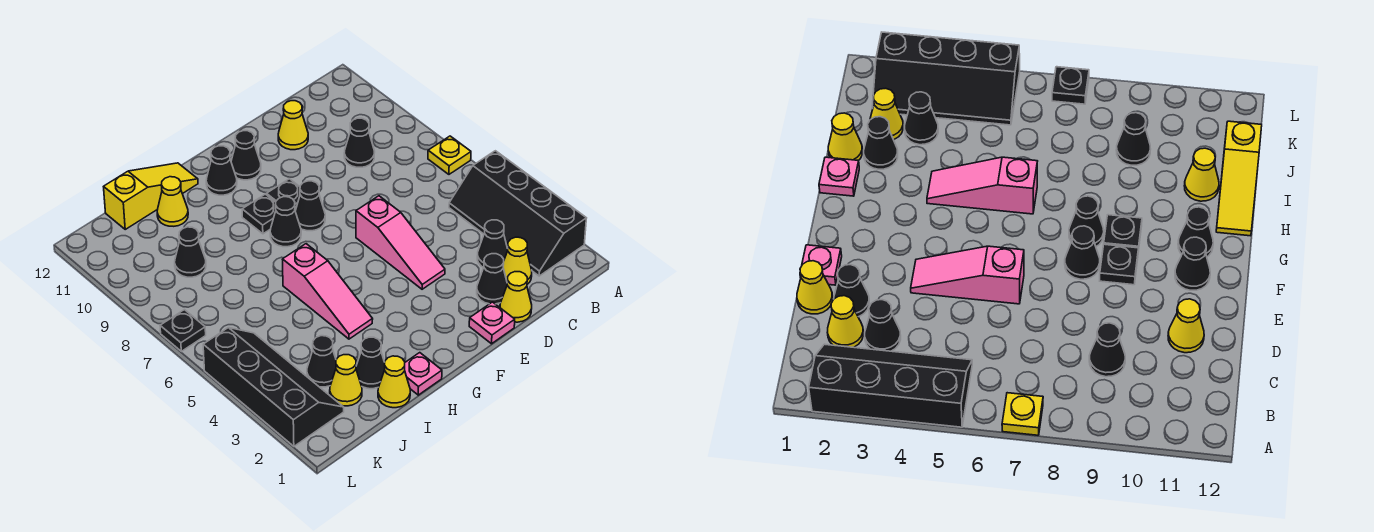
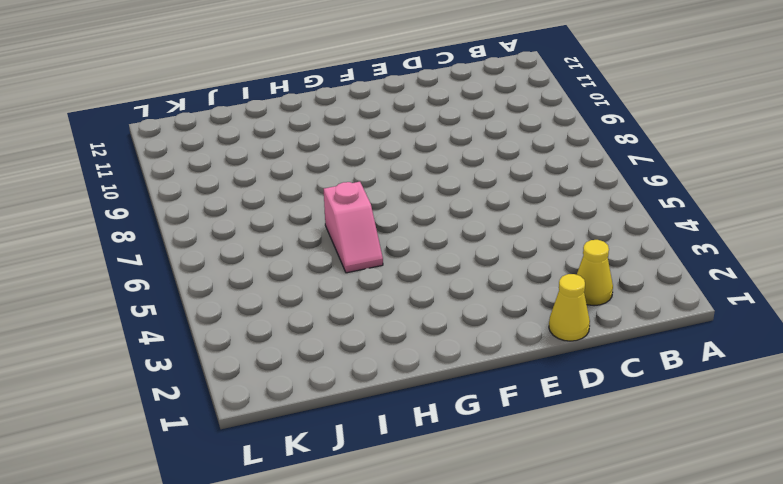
pink slope H5:H6 level 1 top 6 -> pink slope H4:H6 level 1 top 6
none -> black slope A2:B5 level 1 top A
none -> yellow plate A7 level 1
none -> black cone C3 level 1

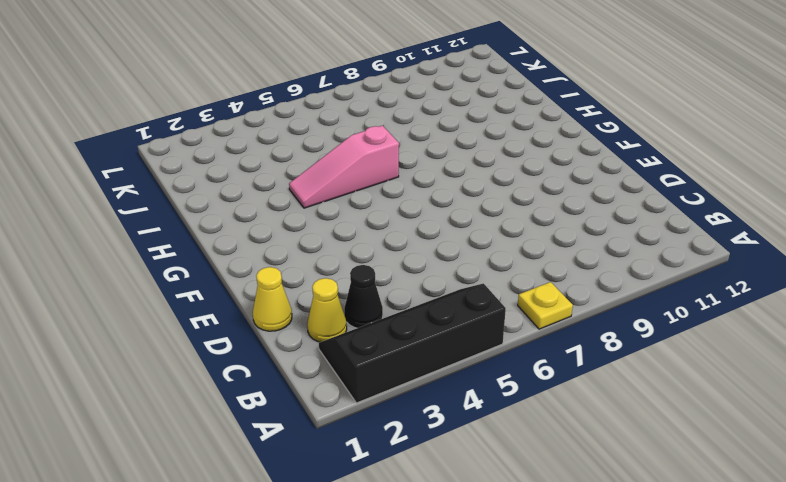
none -> black cone C9 level 1
none -> black cone D2 level 1
none -> yellow cone D11 level 1

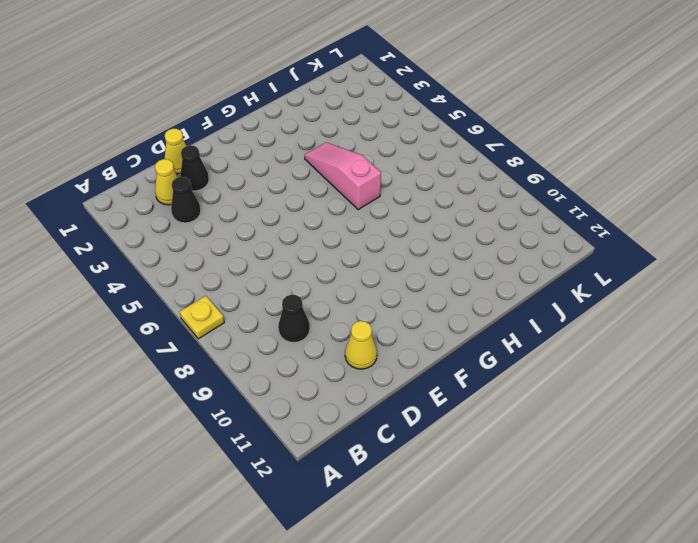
none -> black slope A2:B5 level 1 top A
none -> pink plate E1 level 1
none -> pink slope E4:E6 level 1 top 6

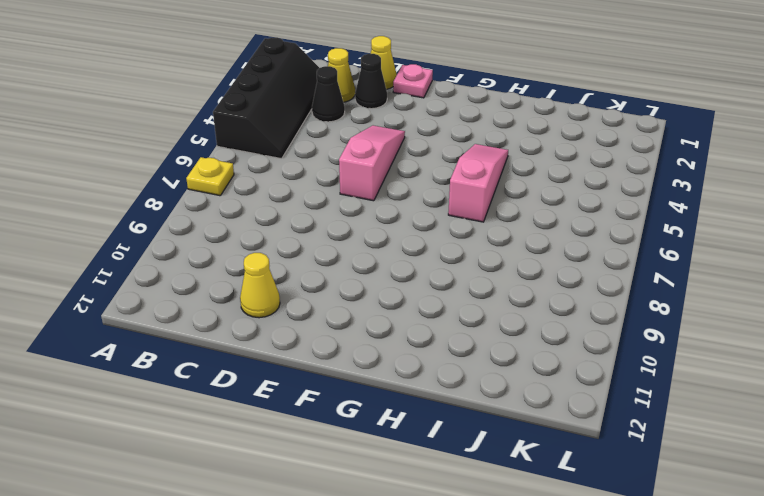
none -> black cone C9 level 1
none -> black cone F8 level 1
none -> black plate F9 level 1

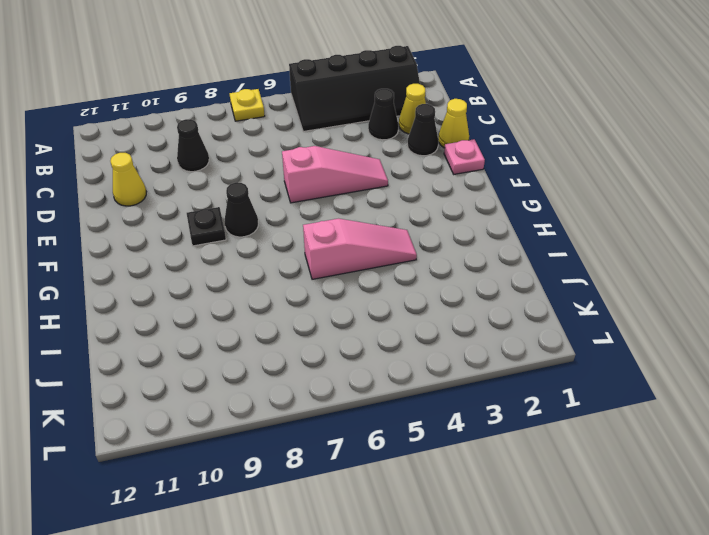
none -> black cone F11 level 1
none -> black cone G8 level 1
none -> black plate G9 level 1

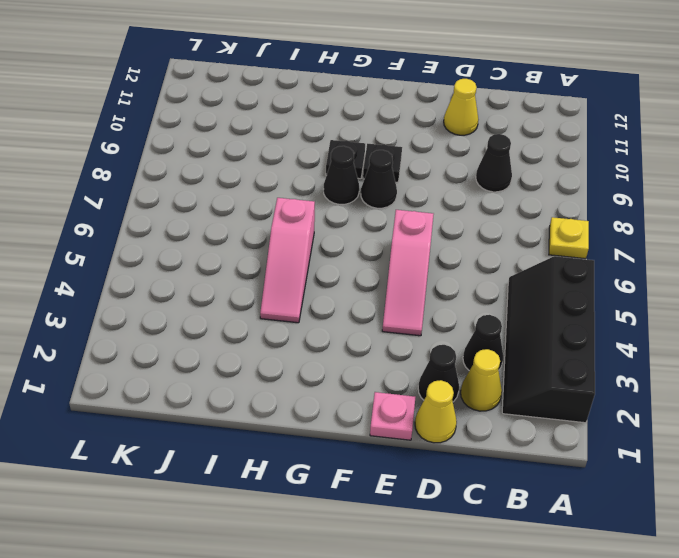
none -> black cone F11 level 1
none -> black cone G11 level 1
none -> pink plate H1 level 1

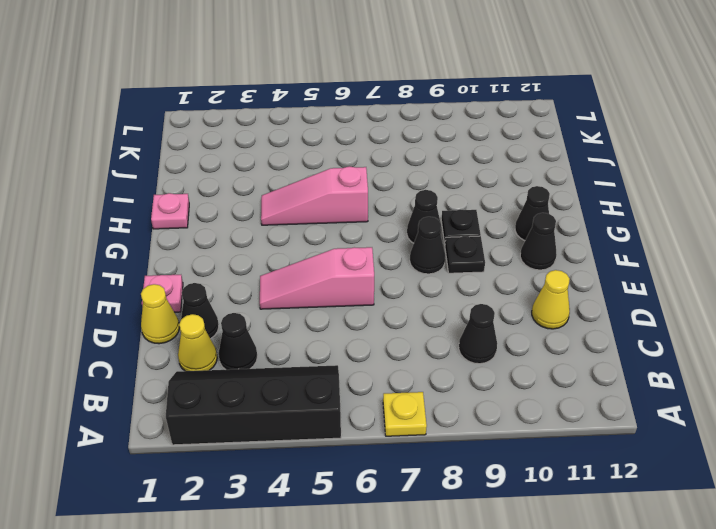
none -> yellow slope H12:J12 level 1 top J
none -> yellow cone I1 level 1
none -> black cone I2 level 1

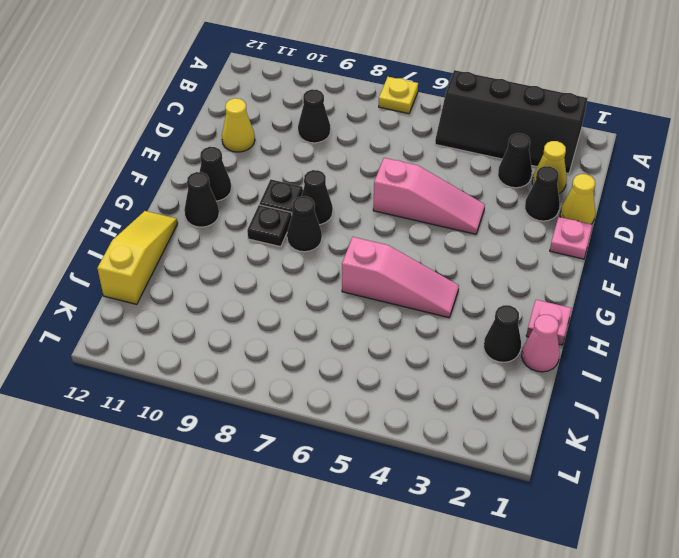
pink cone I1 level 1 -> yellow cone I1 level 1
none -> yellow cone I11 level 1
none -> yellow cone J2 level 1
none -> black cone J3 level 1

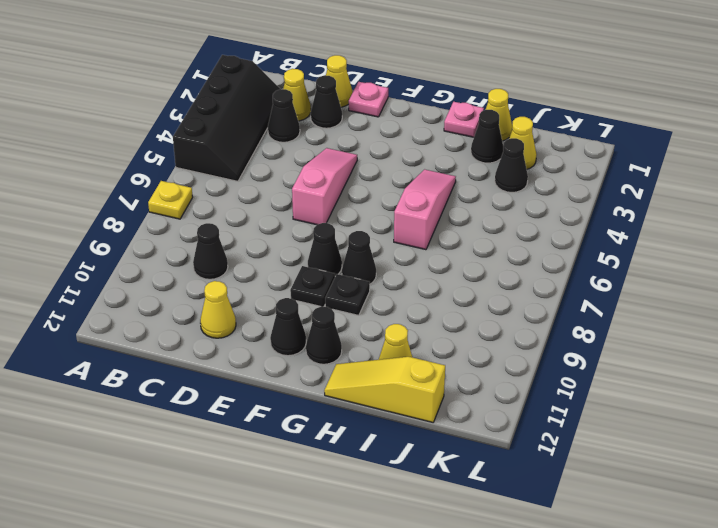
none -> black cone J9 level 1
none -> black slope K2:L5 level 1 top L
none -> black plate L7 level 1

